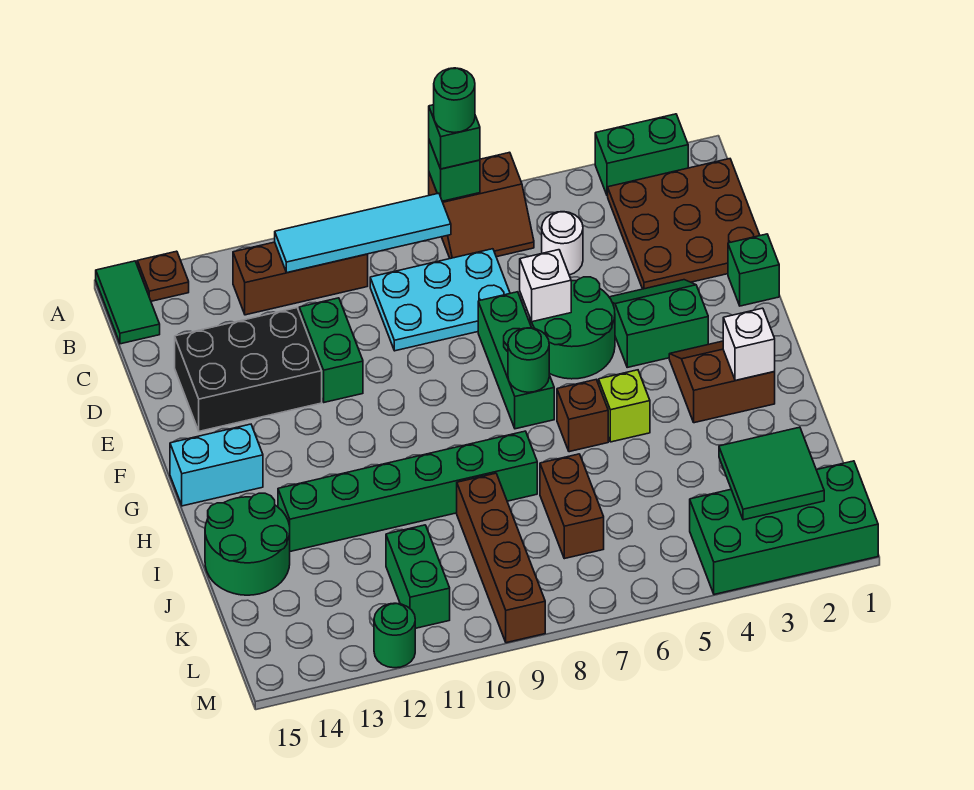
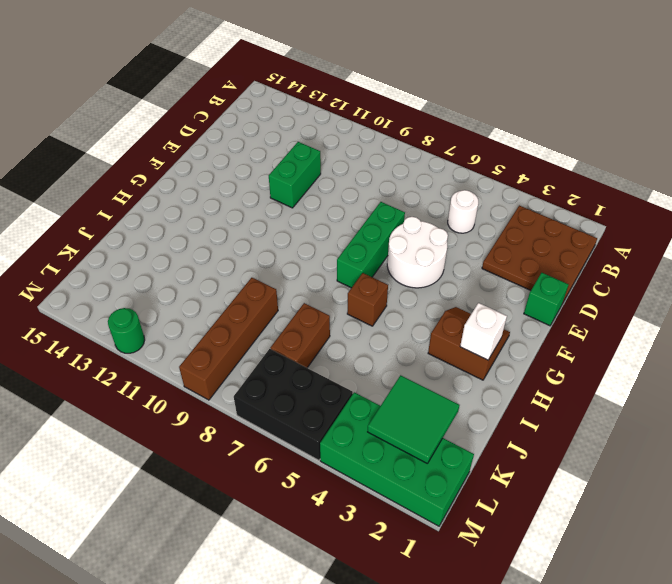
white round brick E5:F6 level 1 -> green round brick E5:F6 level 1
black brick L5:M7 level 1 -> black brick D12:E14 level 1
none -> green brick A2:A3 level 1
none -> brown slope A6:B7 level 1 top A
none -> brown plate A14 level 1
none -> green tile A15:B15 level 1

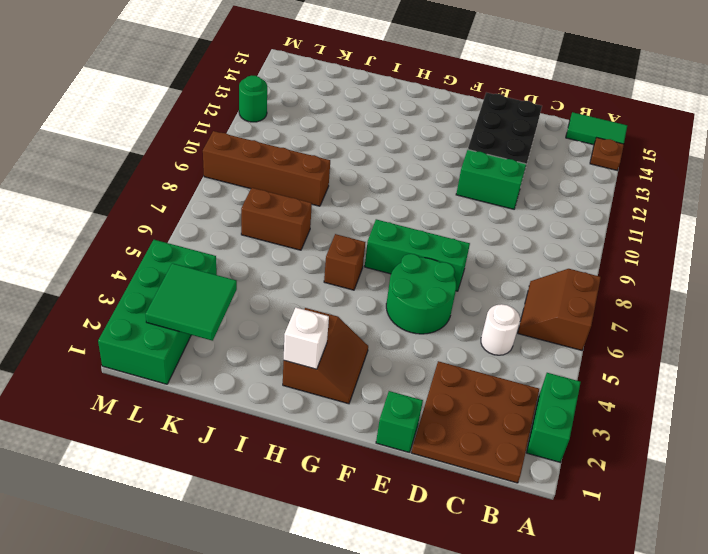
none -> brown brick B10:B12 level 1
none -> cyan plate C7:D9 level 1
none -> green slope E3:F4 level 1 top F
none -> cyan brick G14:G15 level 1

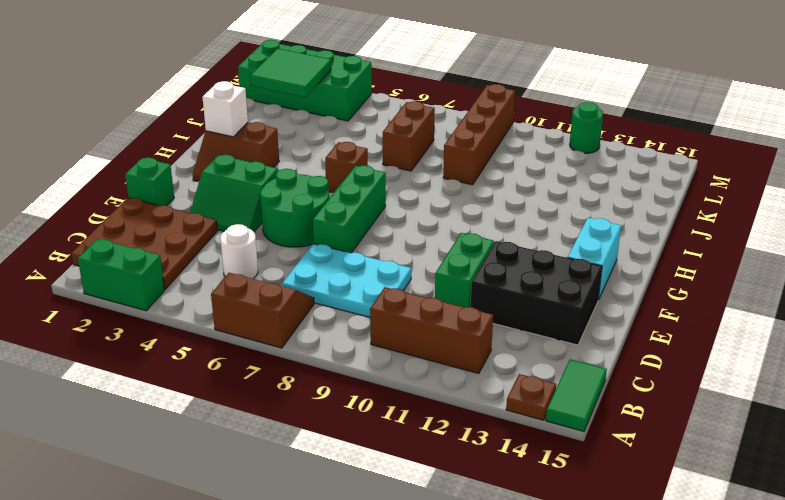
cyan brick F14:G14 level 1 -> cyan brick G14:G15 level 1
none -> lime brick H5 level 1
none -> green brick I8:I13 level 1
none -> green round brick I14:J15 level 1
none -> green brick K11:L11 level 1

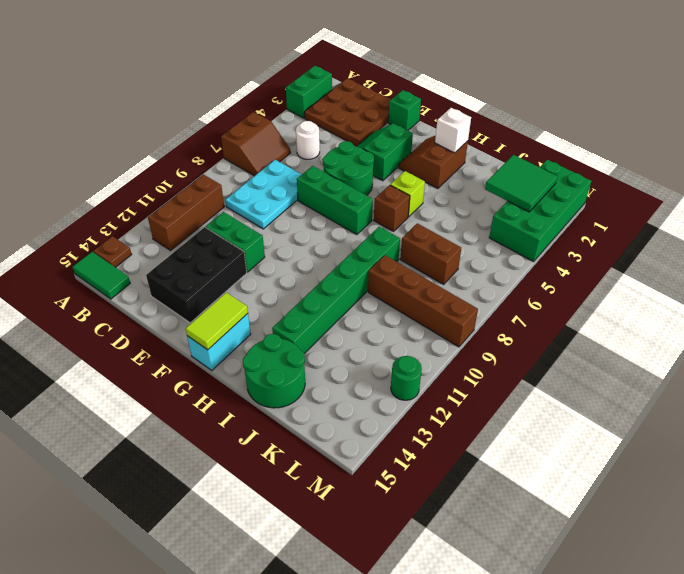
lime tile G14:G15 level 2 -> none
none -> green brick K11:L11 level 1
none -> green brick A7 level 2
none -> cyan tile B8:B11 level 2
none -> white brick E6 level 2

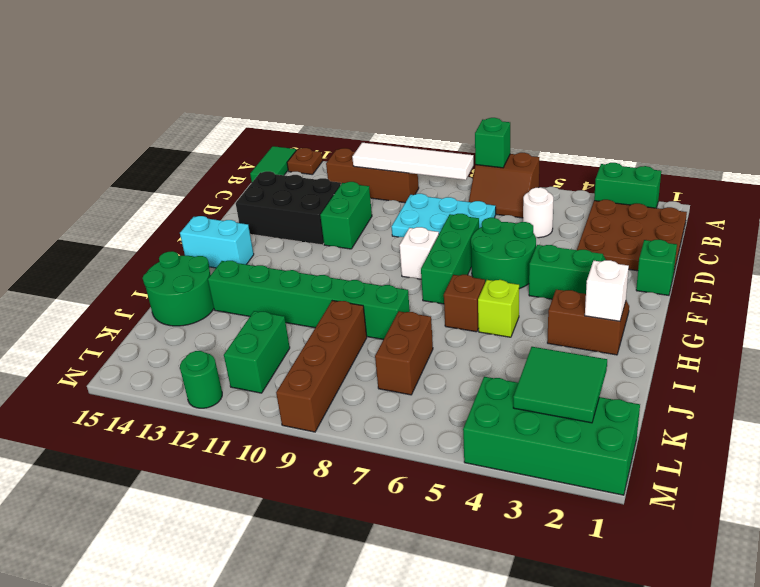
white tile B8:B11 level 2 -> cyan tile B8:B11 level 2
white brick F8 level 1 -> white brick E6 level 2
none -> green round brick G7 level 2
none -> green brick A7 level 3
none -> green round brick A7 level 4

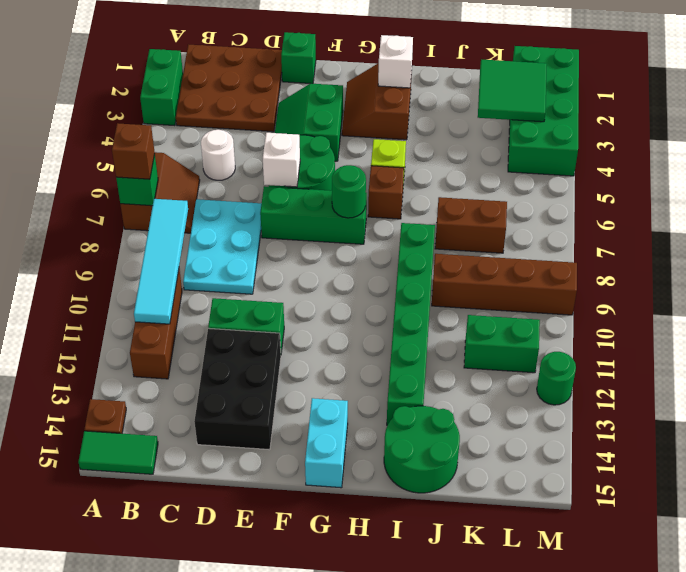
brown brick A7 level 3 -> green brick A7 level 3
none -> green round brick A7 level 4

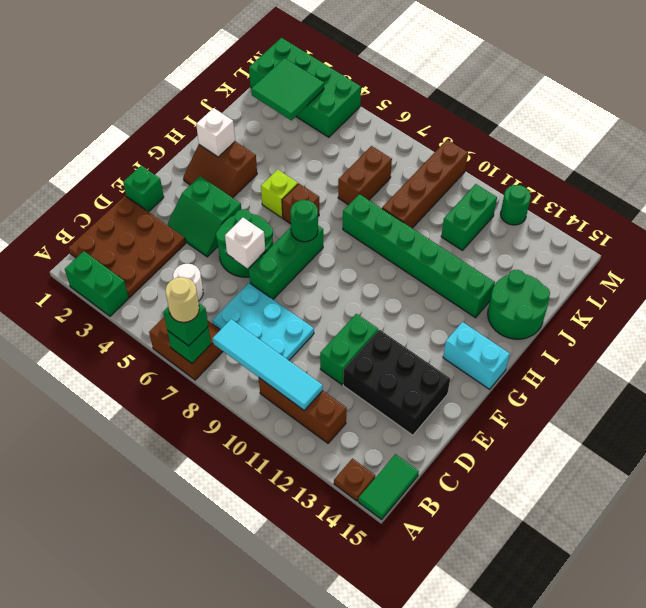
tan round brick A7 level 4 -> green round brick A7 level 4

